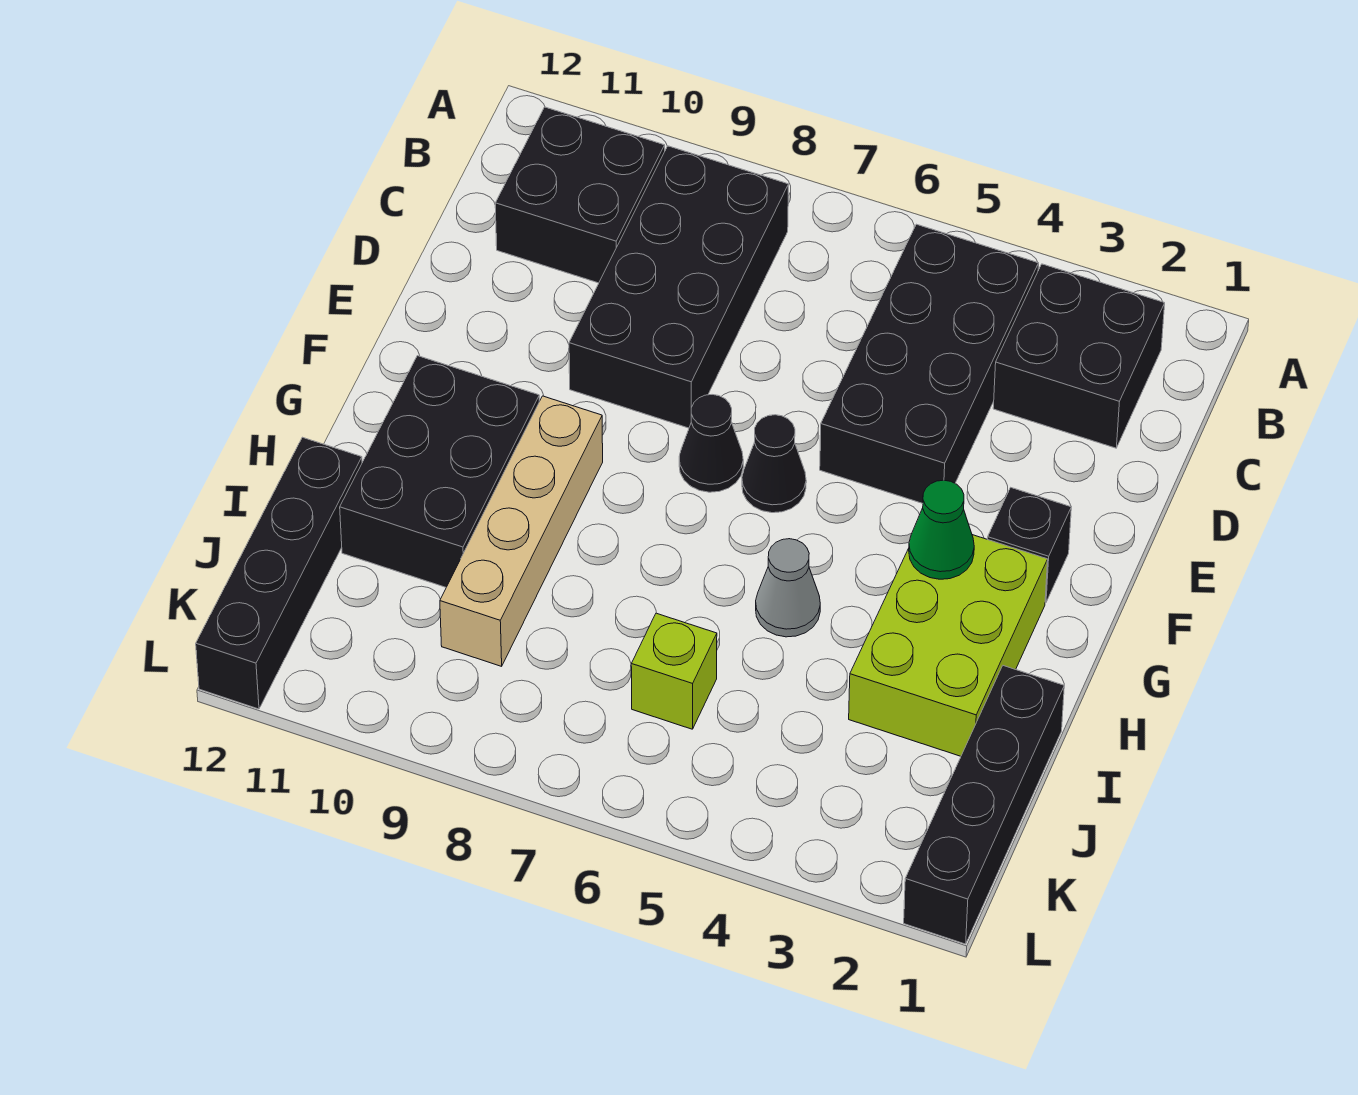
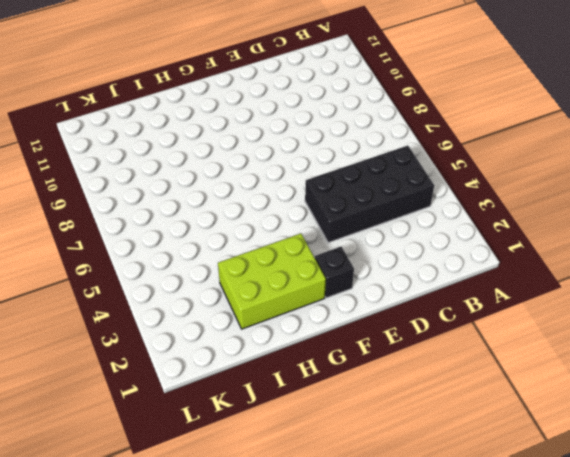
none -> black brick B2:C3 level 1
none -> black brick B8:E9 level 1
none -> black brick B10:C11 level 1

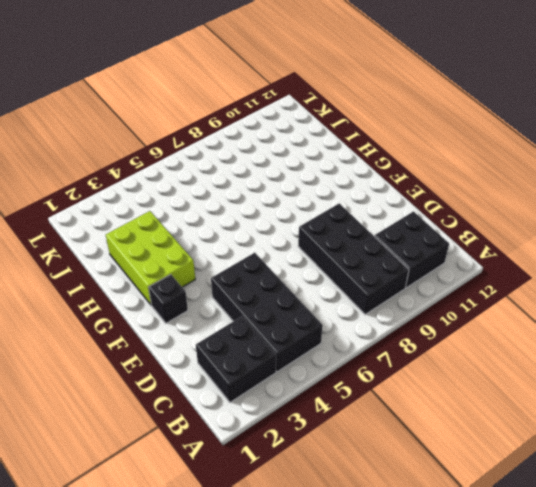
none -> black cone F6 level 1
none -> black cone F7 level 1
none -> tan brick G9:J9 level 1

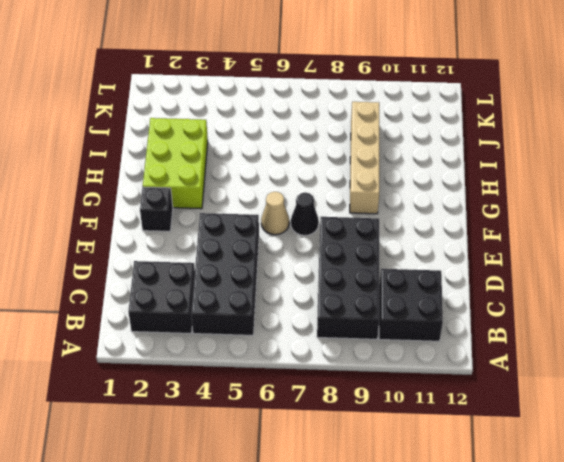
tan cone F6 level 1 -> black cone F6 level 1
none -> black brick G10:I11 level 1
none -> grey cone H5 level 1
none -> black brick I1:L1 level 1

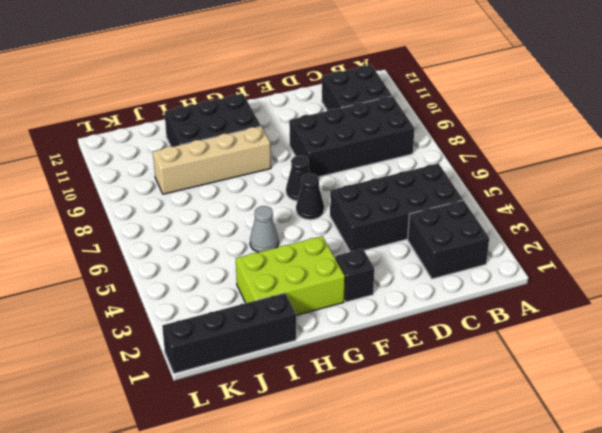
none -> black brick I12:L12 level 1
none -> lime brick J6 level 1
none -> green cone G3 level 2

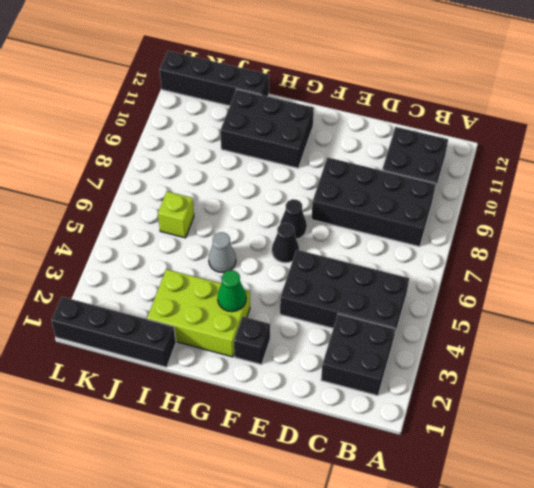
none -> tan brick G9:J9 level 1

